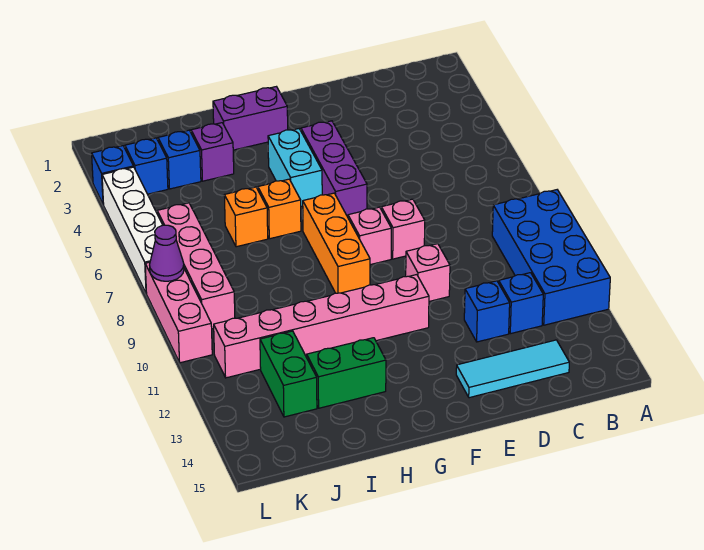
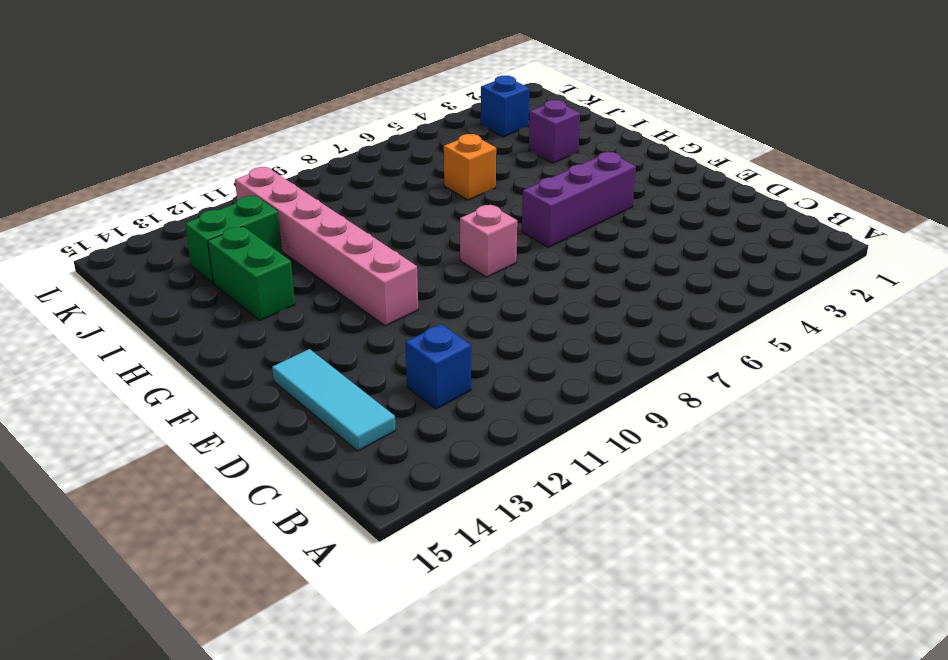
none -> blue brick A9:B12 level 1
none -> blue brick D12 level 1
none -> pink brick E8 level 1

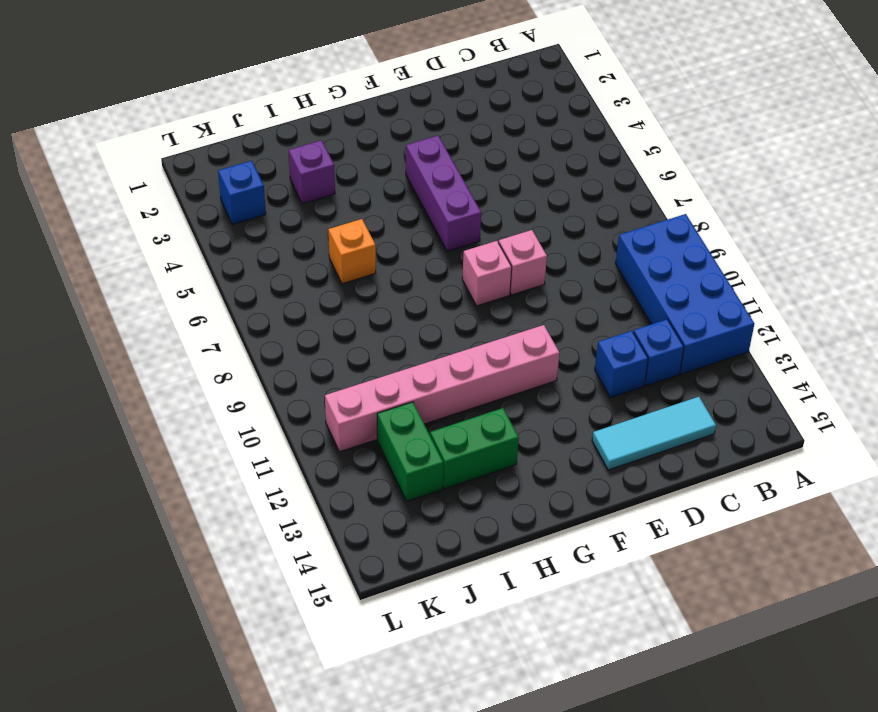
none -> pink brick E10 level 1
none -> purple brick G2:H2 level 1
none -> cyan brick G4:G5 level 1

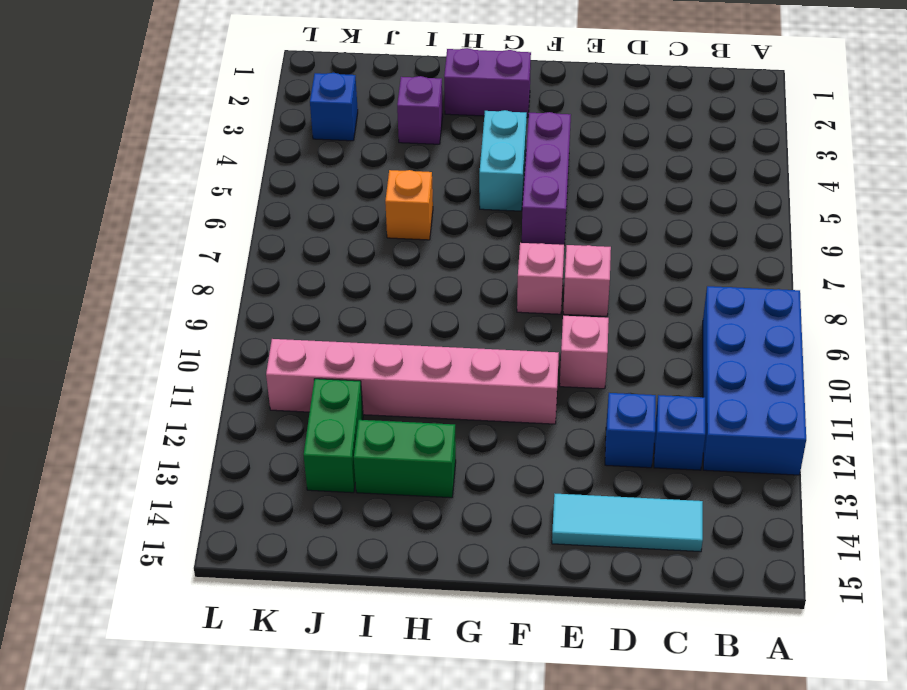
none -> orange brick G7:G9 level 1
none -> orange brick H6 level 1
none -> blue brick J3 level 1

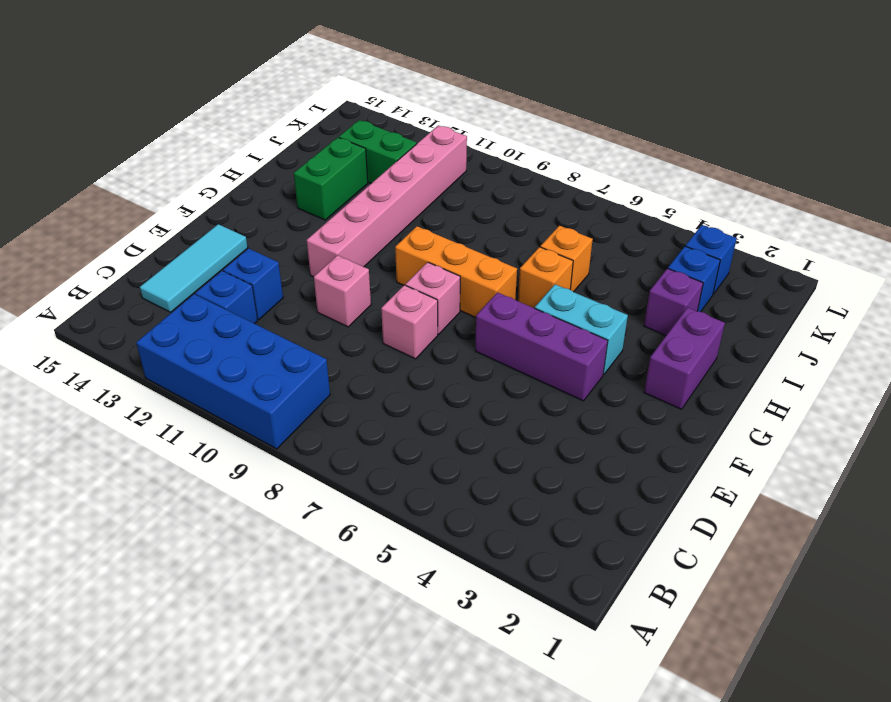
none -> pink brick K6:K9 level 1
none -> blue brick L3 level 1
none -> white brick L4:L7 level 1

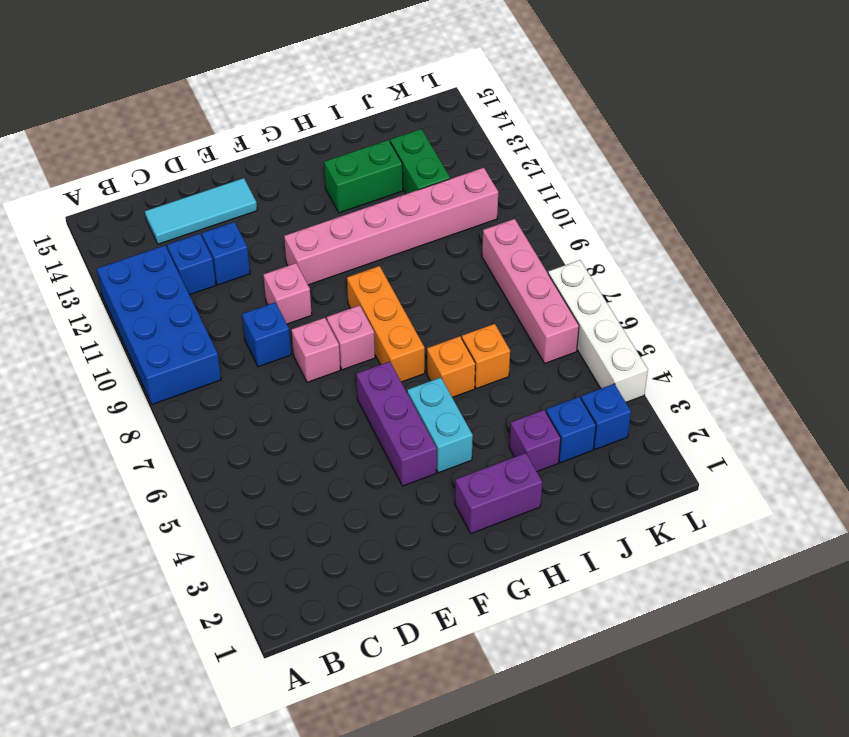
blue brick D9 level 1 -> blue brick L3 level 1
none -> pink brick L8:L10 level 1
none -> purple cone L8 level 2

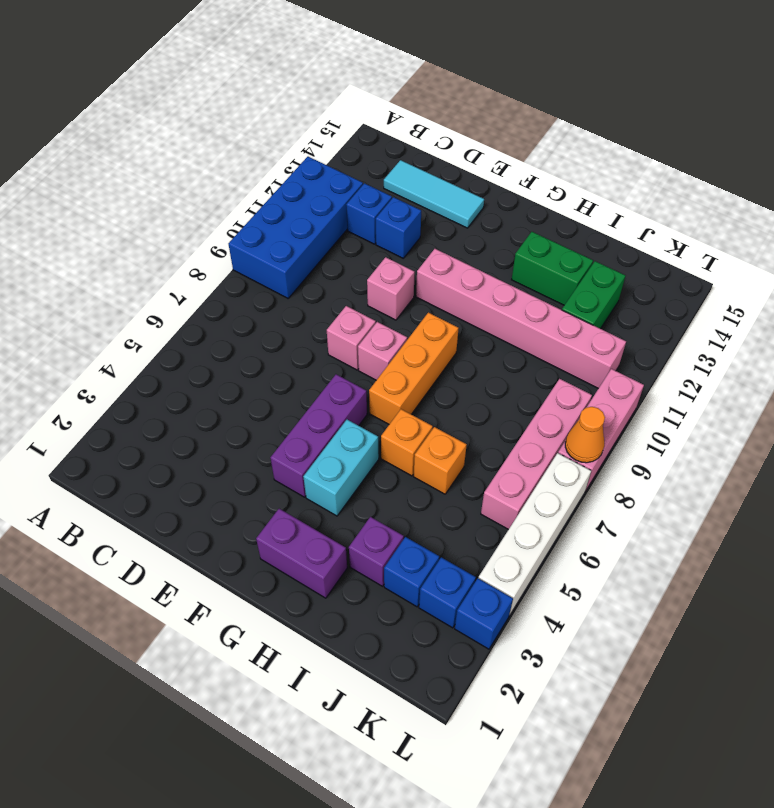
orange cone L8 level 2 -> purple cone L8 level 2

